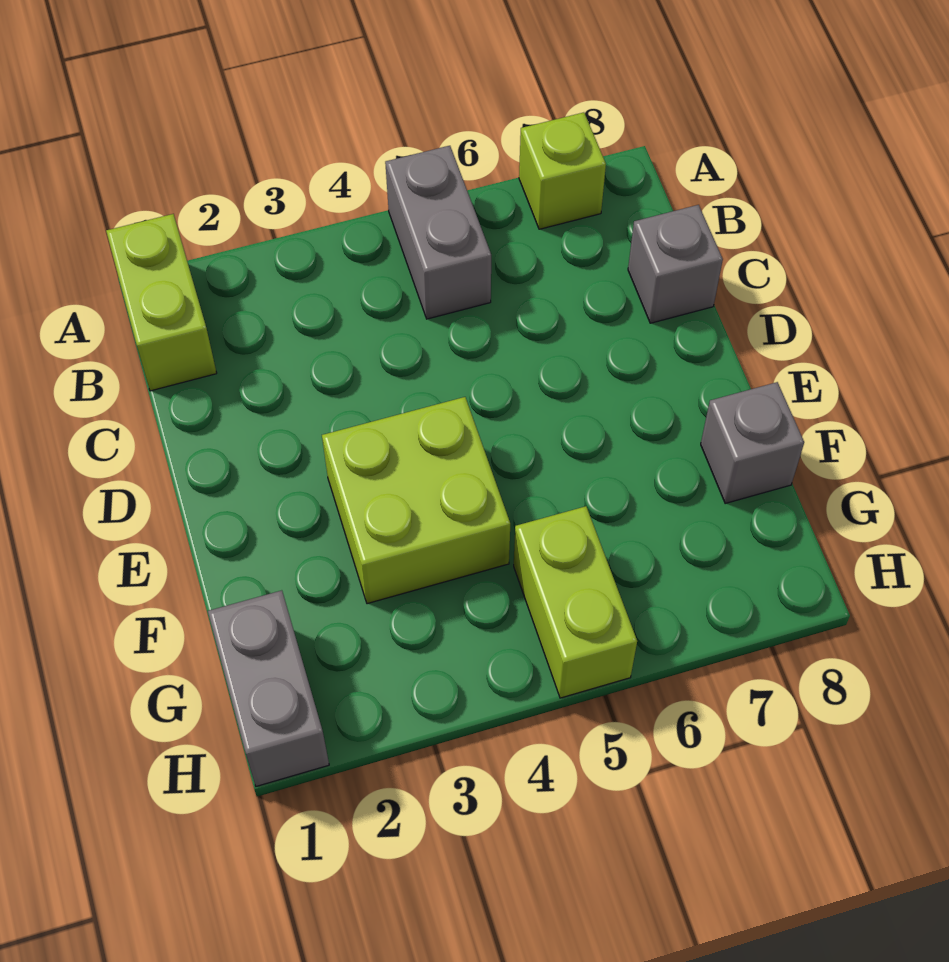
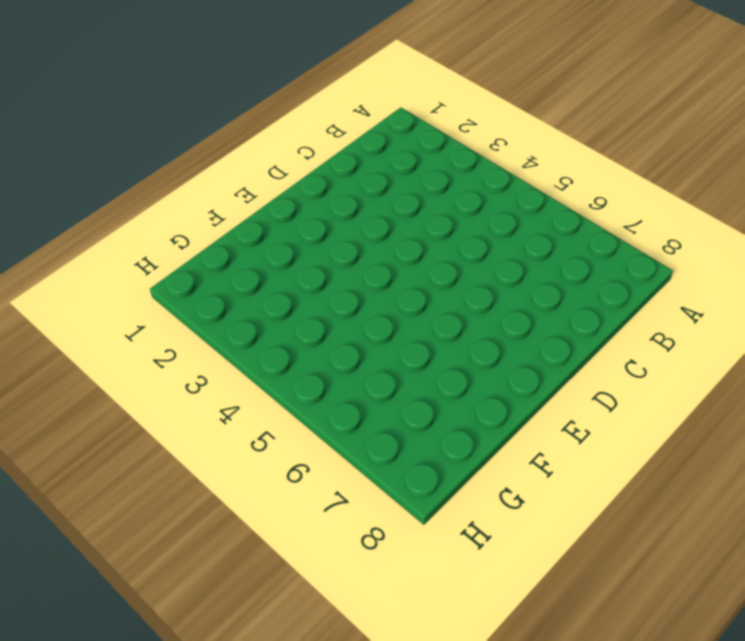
none -> lime brick A1:B1 level 1
none -> grey brick A5:B5 level 1

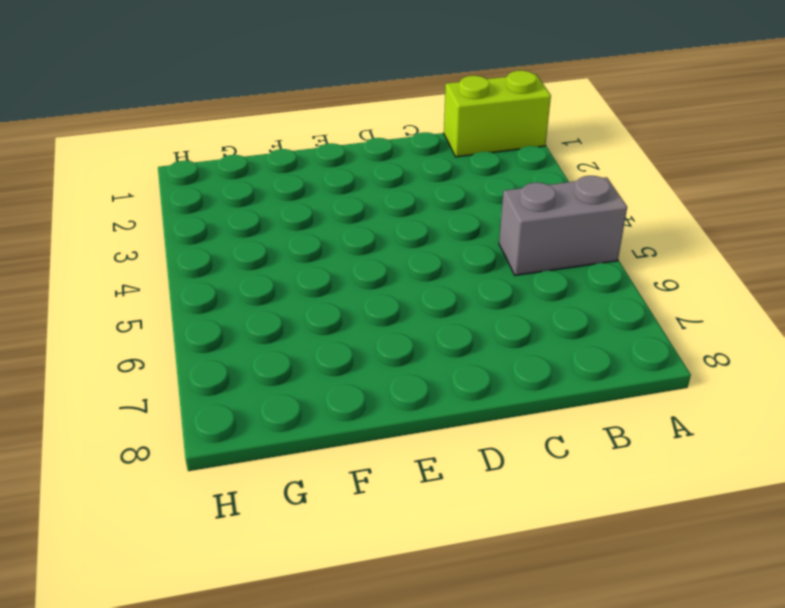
none -> lime brick A7 level 1
none -> grey brick C8 level 1

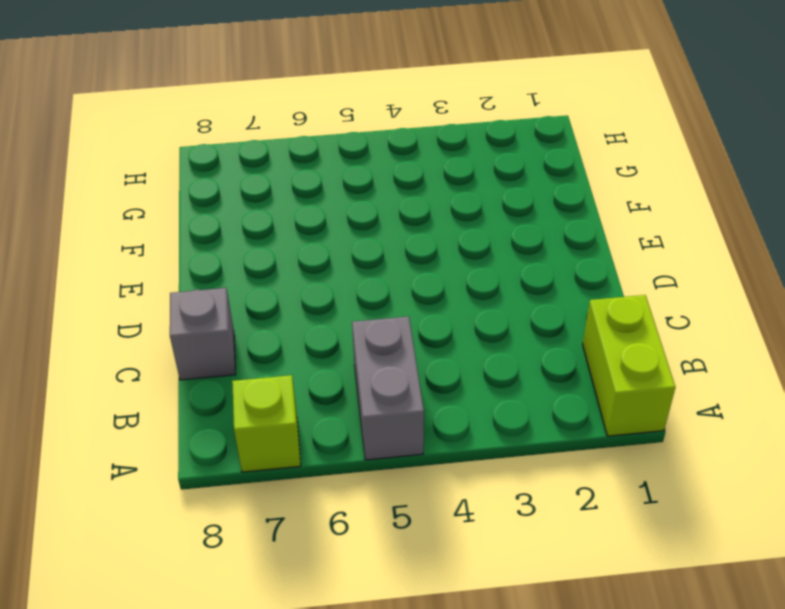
none -> lime brick E3:F4 level 1
none -> grey brick F8 level 1

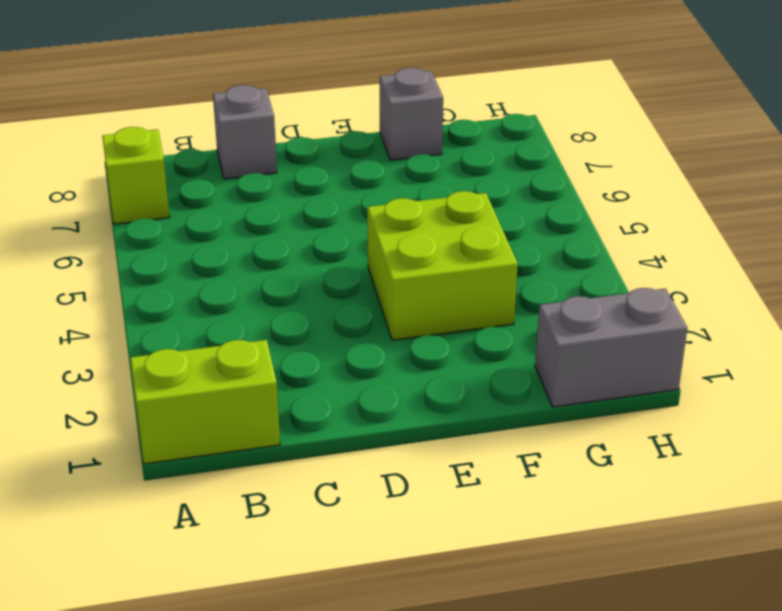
none -> grey brick A5:B5 level 1
none -> lime brick G5:H5 level 1

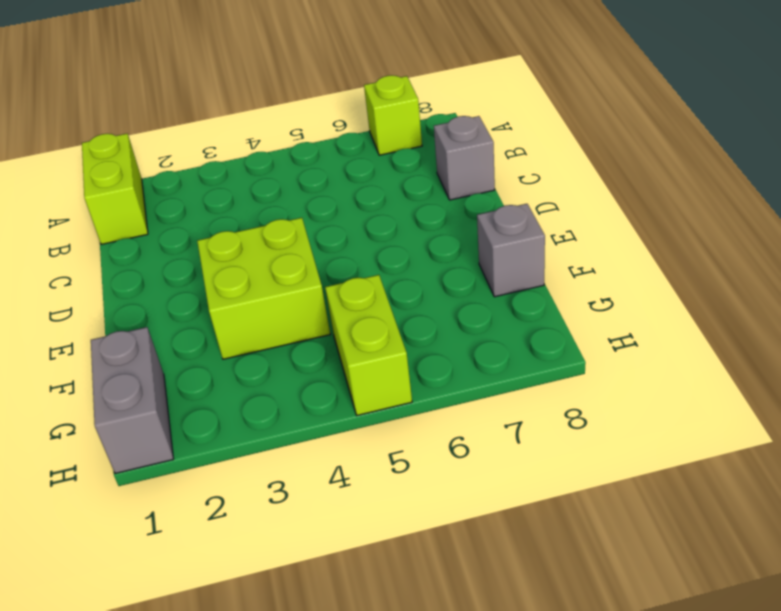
none -> grey brick A5:B5 level 1

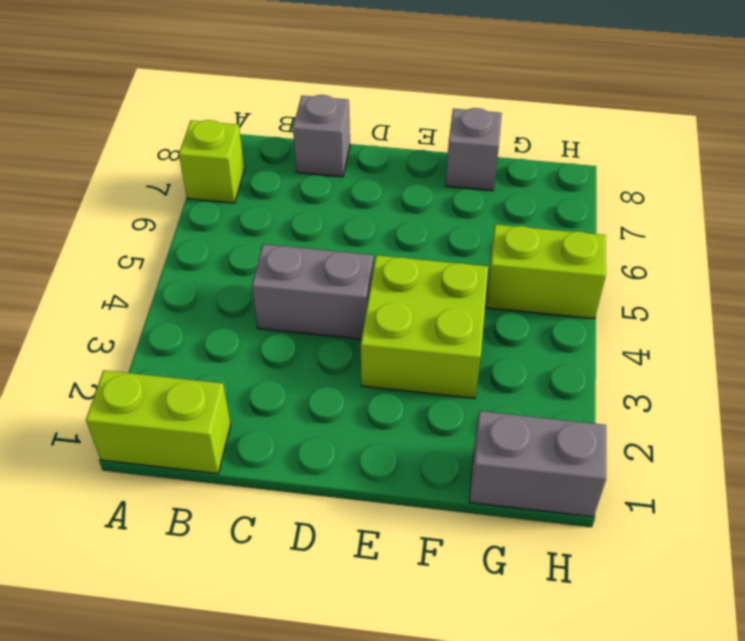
grey brick C4:D4 level 1 -> grey brick A5:B5 level 1

